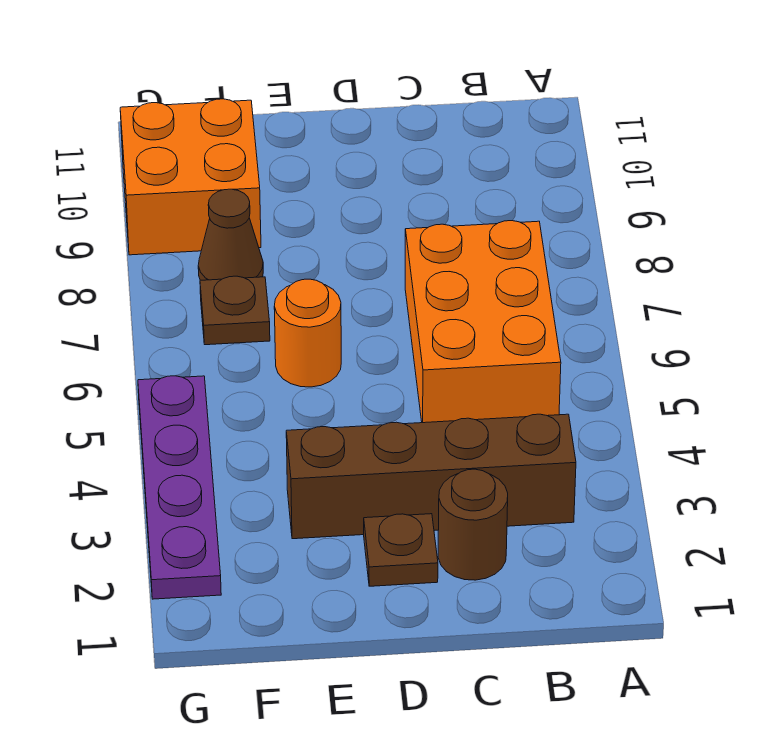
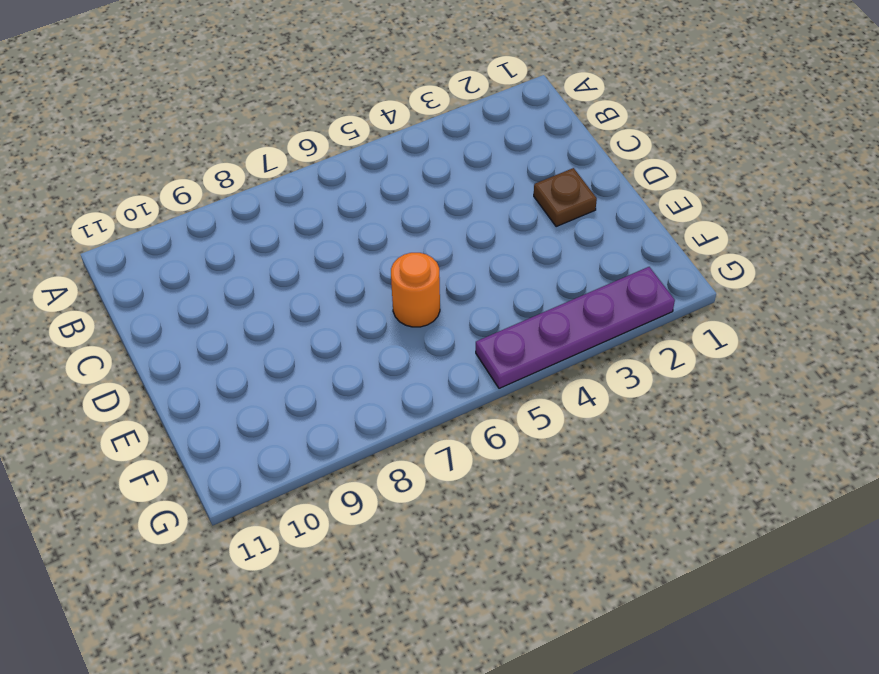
none -> brown brick B3:E3 level 1
none -> orange brick B5:C7 level 1

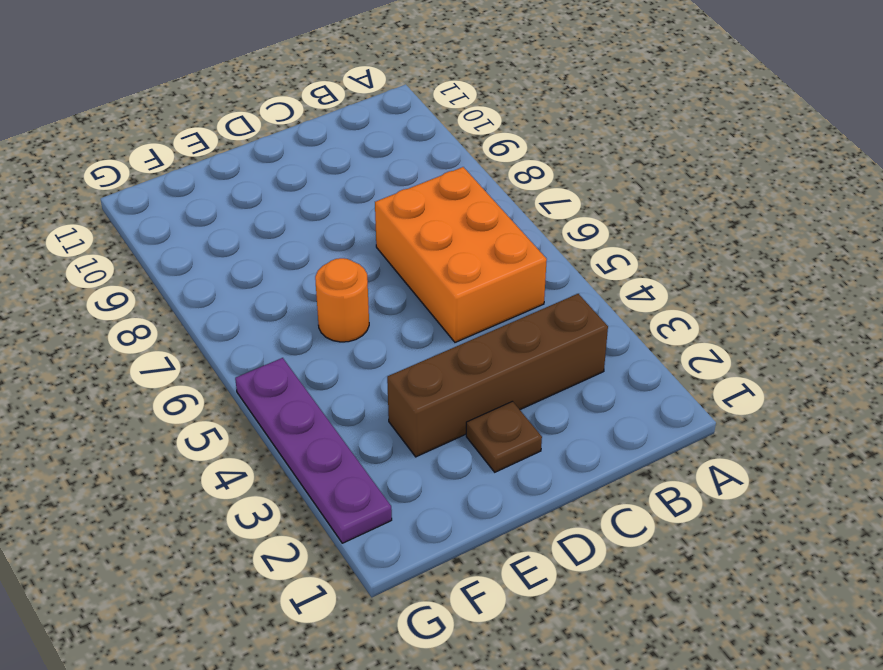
none -> brown round brick C2 level 1
none -> brown plate F7 level 1

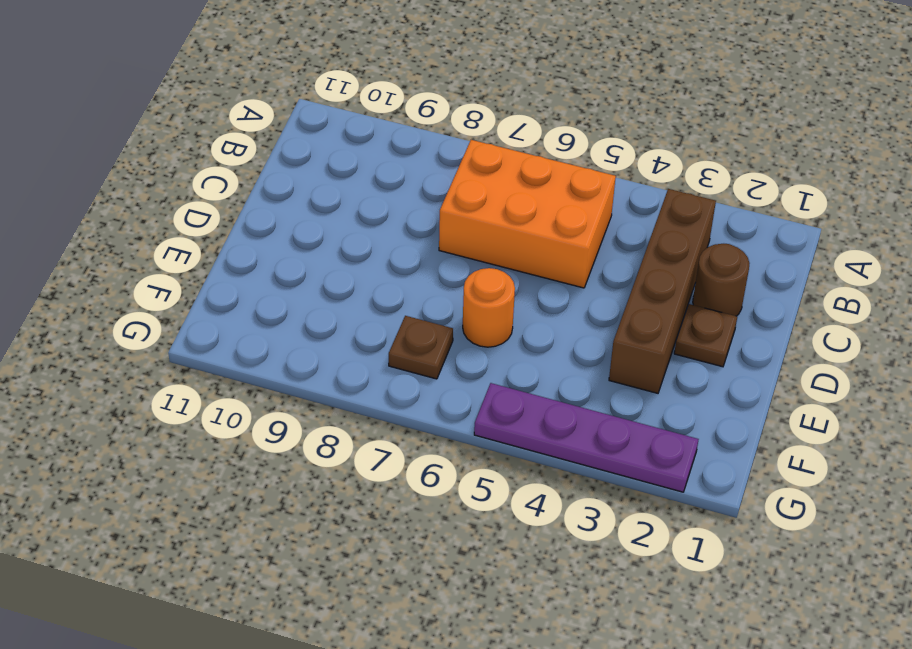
none -> brown cone F8 level 1
none -> orange brick F9:G10 level 1

